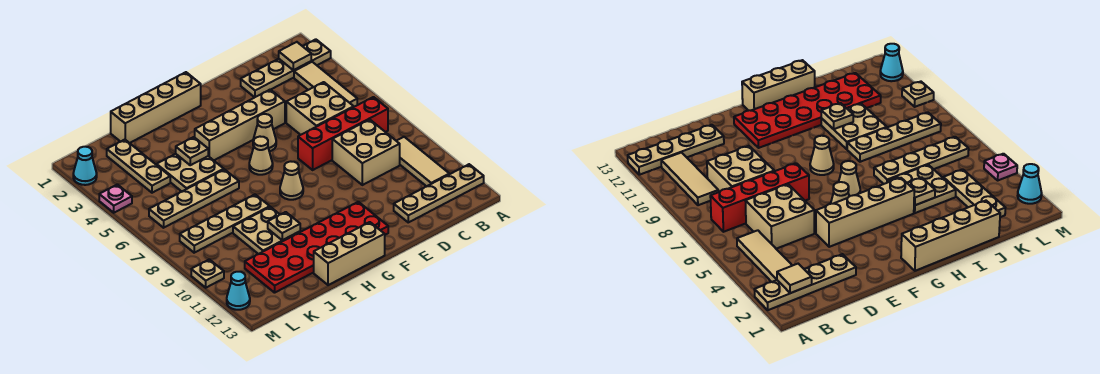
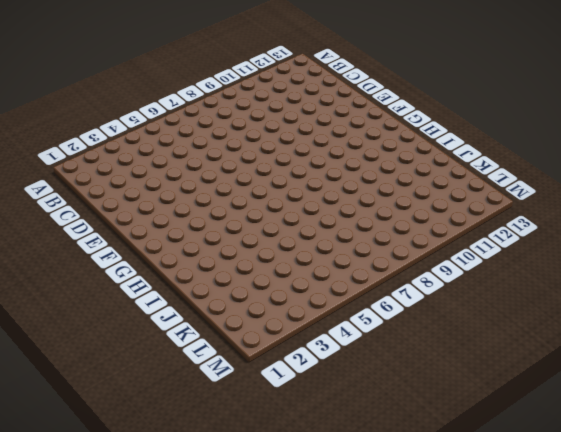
none -> tan plate A2:D2 level 1
none -> tan plate A12:D12 level 1
none -> tan tile B3:B5 level 1

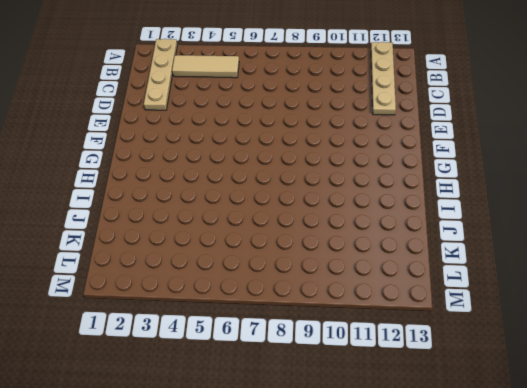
none -> red brick B7:E7 level 1
none -> tan tile B9:B11 level 1
none -> tan brick C5:D6 level 1

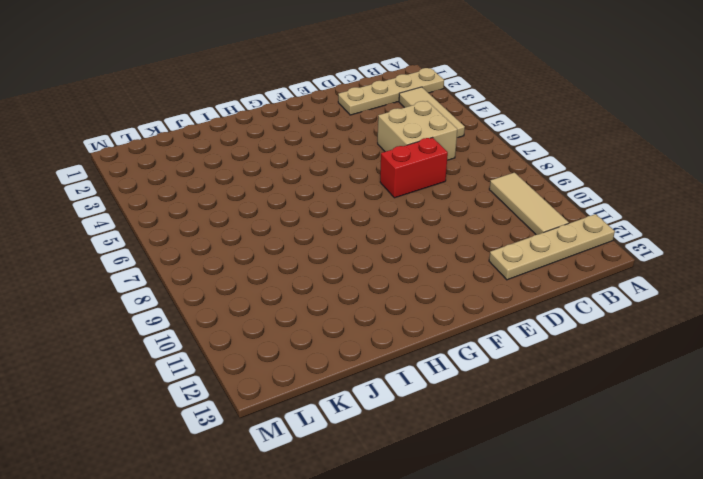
red brick D7:E7 level 1 -> red brick B7:E7 level 1
none -> tan brick C8:D9 level 1
none -> tan brick E4:H4 level 1
none -> tan cone F5 level 1

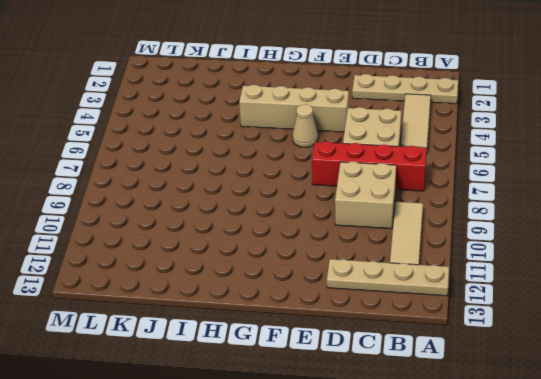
none -> red plate F11:K12 level 1
none -> tan brick G1:J1 level 1
none -> tan cone G6 level 1

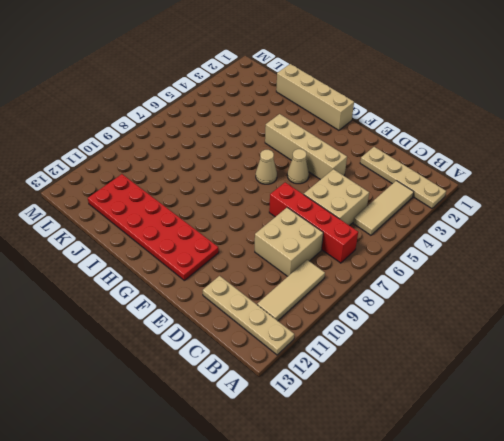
none -> tan cone G8 level 1
none -> tan brick G13:I13 level 1
none -> tan plate I4:J5 level 1

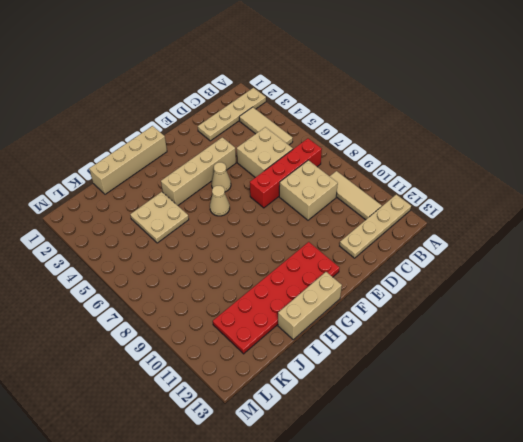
none -> tan cone G8 level 1
none -> tan plate I6:L6 level 1
none -> tan plate I8:L8 level 1

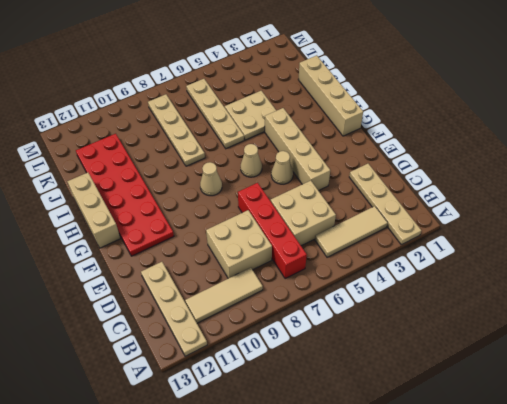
none -> tan plate I9:J10 level 1
none -> tan plate K2:K4 level 1
none -> cyan cone M2 level 1

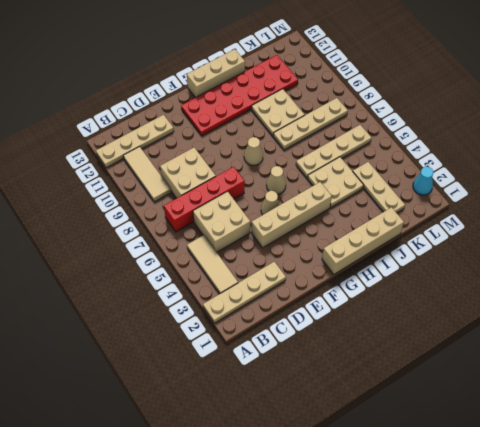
none -> pink plate M4 level 1
none -> tan plate M10 level 1
none -> cyan cone M12 level 1

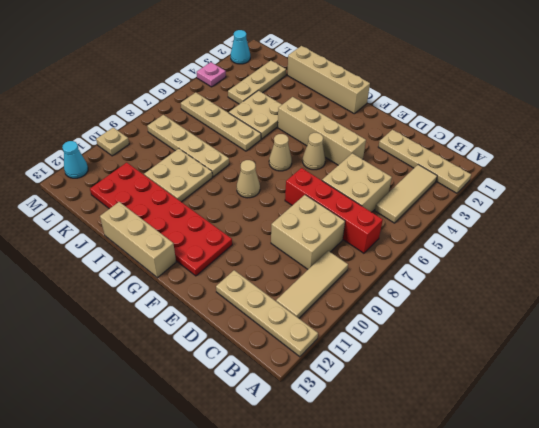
none -> tan tile B2 level 2
none -> tan plate I4 level 2
none -> tan plate I10 level 2

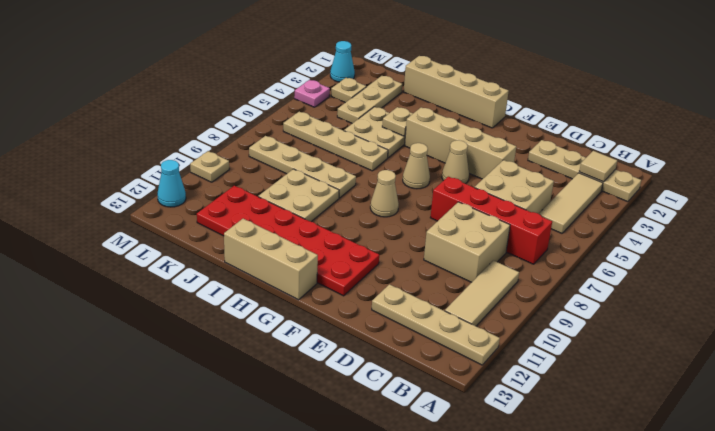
tan plate L3 level 1 -> tan plate I10 level 2

